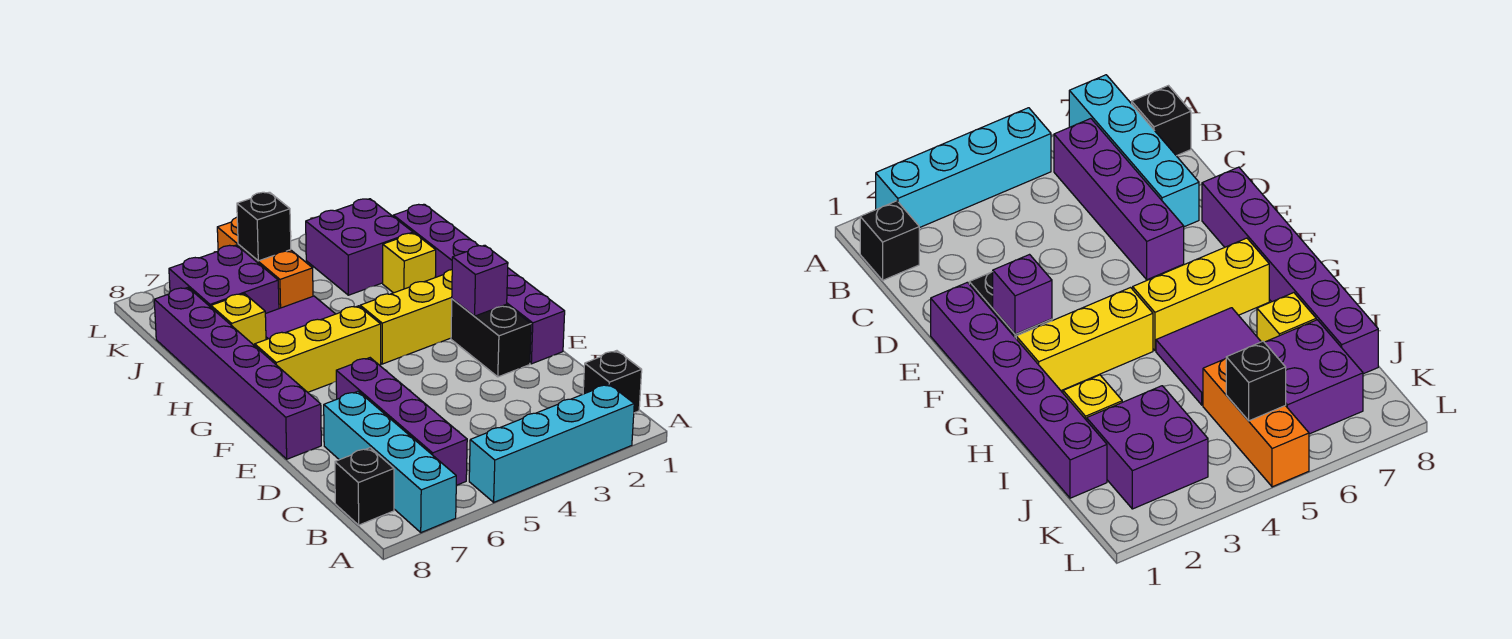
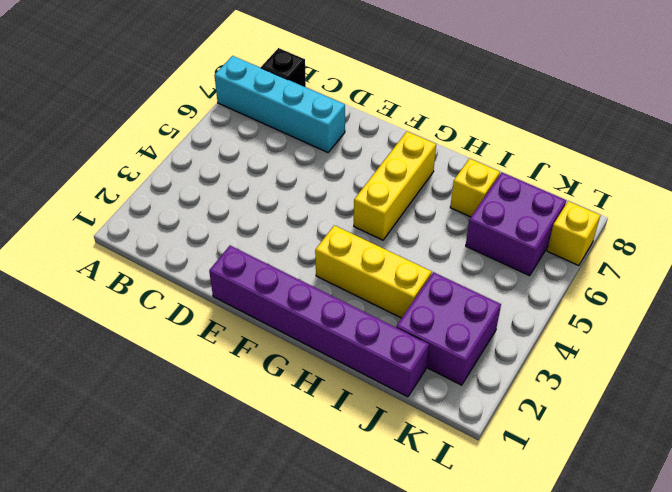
yellow brick G3:I3 level 1 -> yellow brick G2:G4 level 1
yellow brick L7 level 1 -> yellow brick I2 level 1
none -> cyan brick A2:A5 level 1
none -> black brick B1 level 1
none -> purple brick B6:E6 level 1

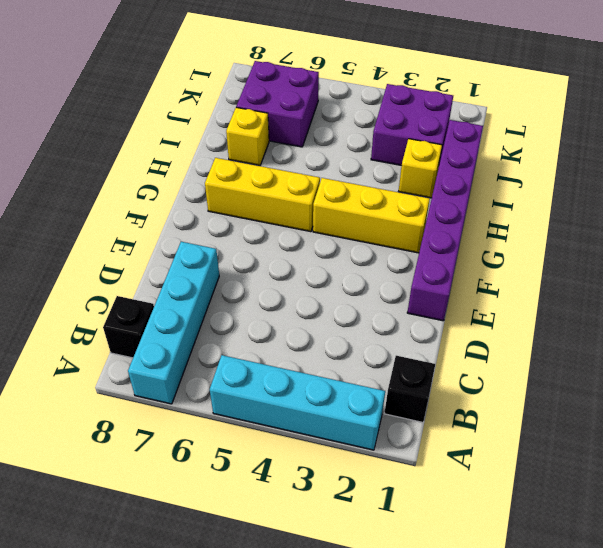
none -> purple brick B6:E6 level 1
none -> black brick E2:F2 level 1
none -> purple brick E8:J8 level 1

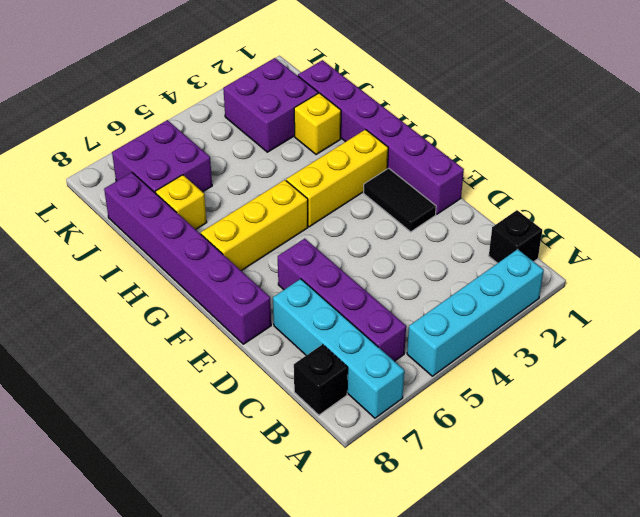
black tile E2:F2 level 1 -> black brick E2:F2 level 1
none -> purple tile H5:I6 level 1
none -> orange brick J5:L5 level 1
none -> purple brick F2 level 2

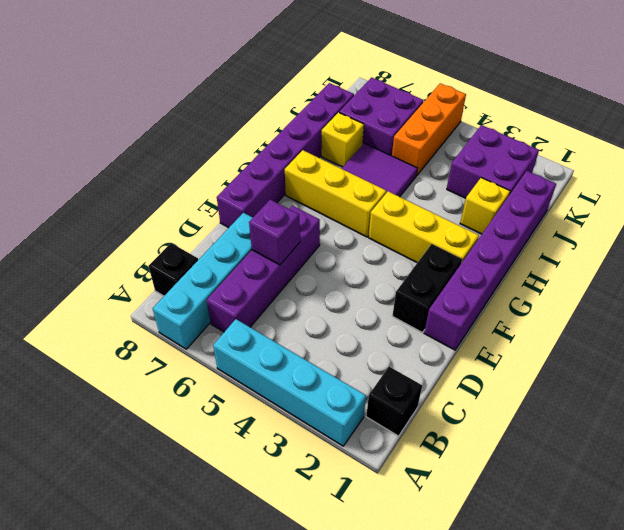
purple brick D6 level 2 -> purple brick F2 level 2
none -> black brick K5 level 2

